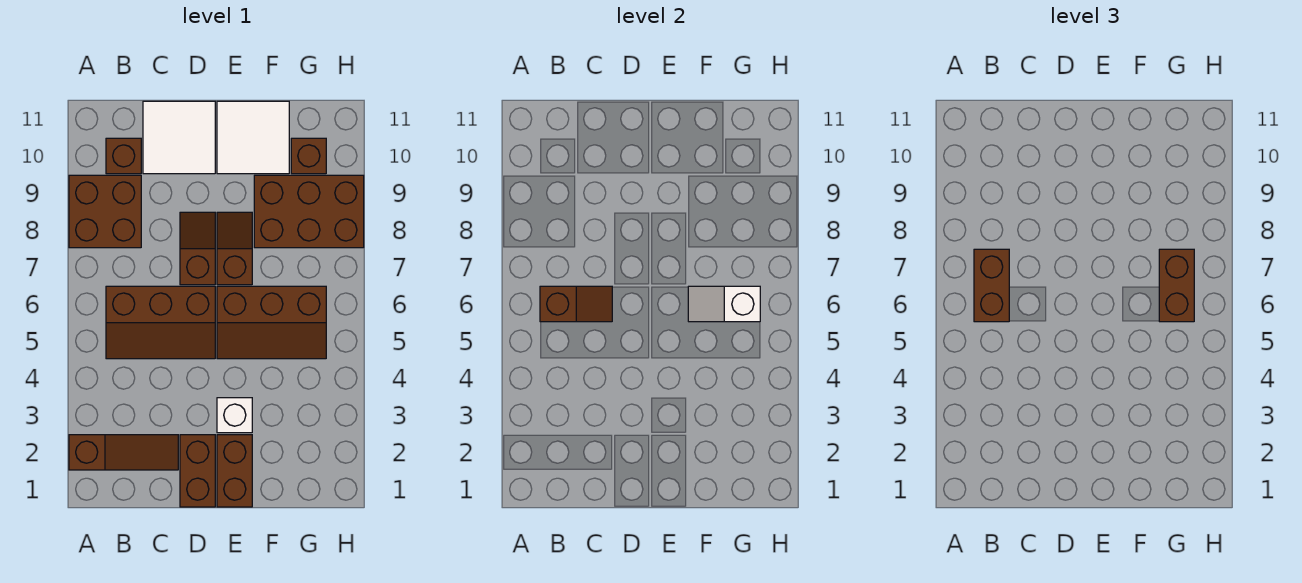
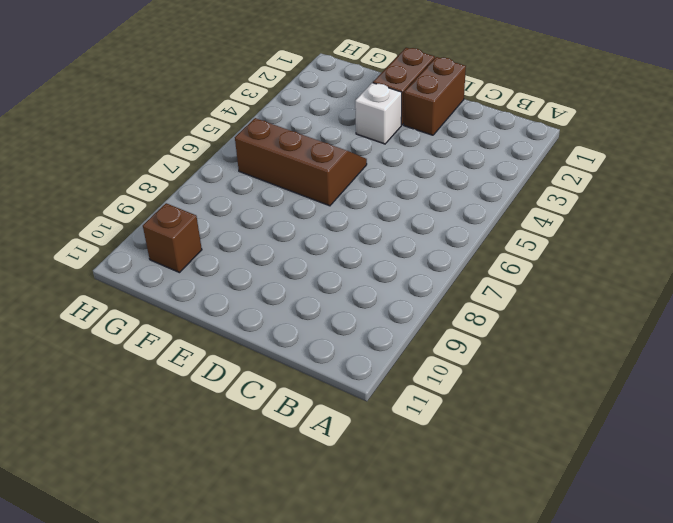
none -> brown slope A2:C2 level 1 top A
none -> brown brick A8:B9 level 1
none -> brown slope B5:D6 level 1 top 6

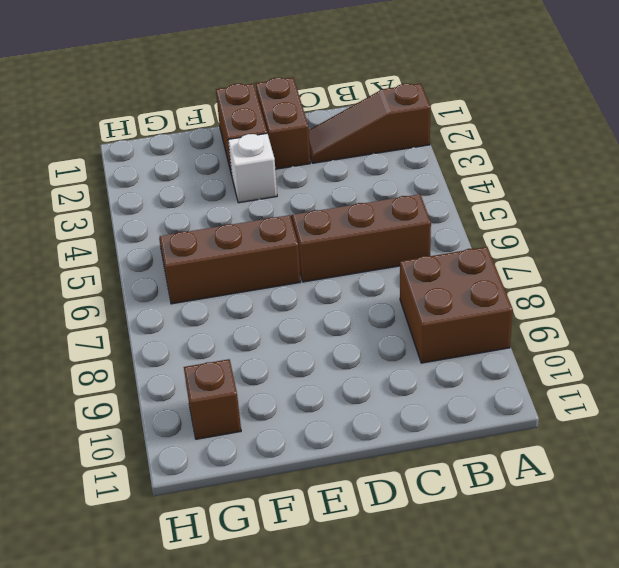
none -> brown brick B10 level 1
none -> white tile C10:D11 level 1
none -> brown slope D7:D8 level 1 top 7

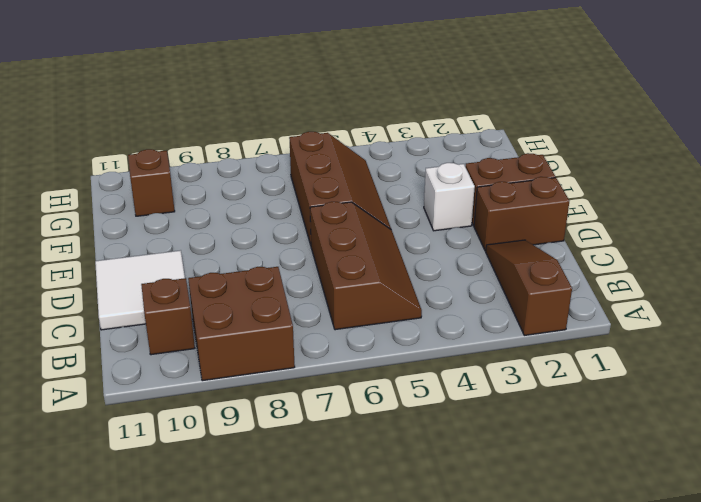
none -> brown slope D7:D8 level 1 top 7
none -> brown slope E7:E8 level 1 top 7
none -> white tile E10:F11 level 1

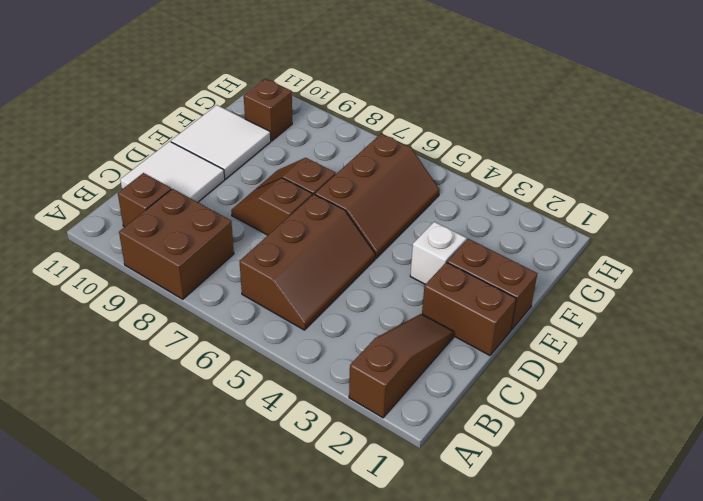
none -> brown brick F8:H9 level 1
none -> brown slope B6:C6 level 2 top B
none -> white slope F6:G6 level 2 top G

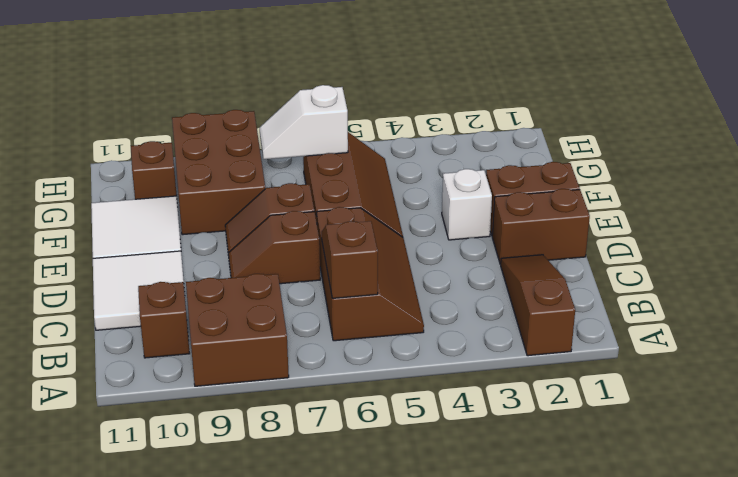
white slope G6:G7 level 2 top 6 -> white slope F6:G6 level 2 top G
none -> brown brick B6:B7 level 3
none -> brown brick G6:G7 level 3

